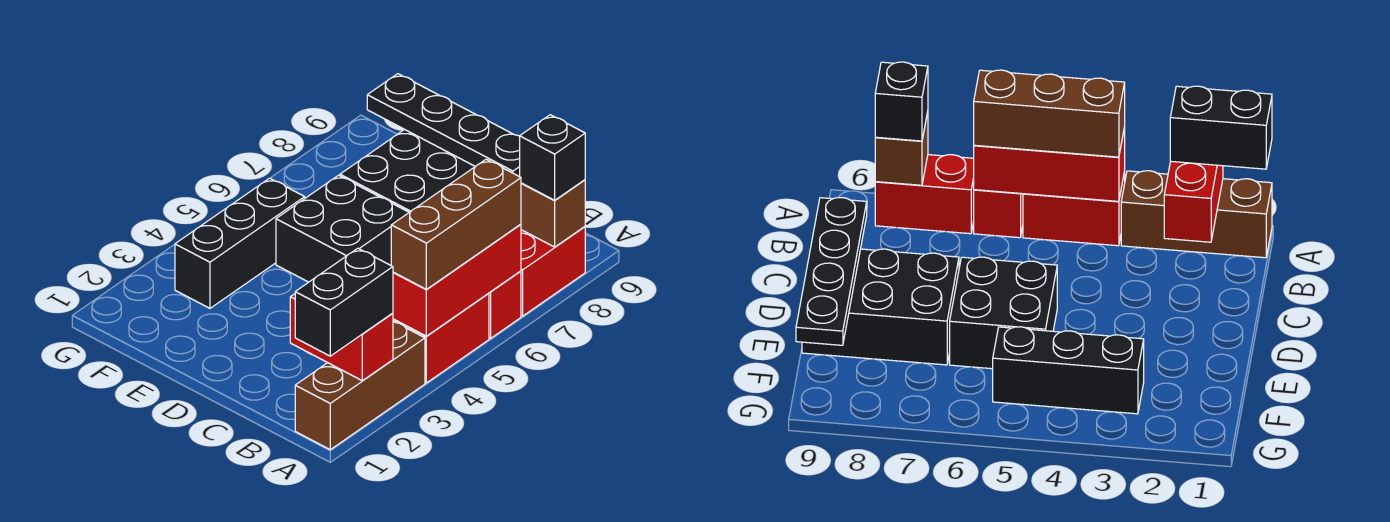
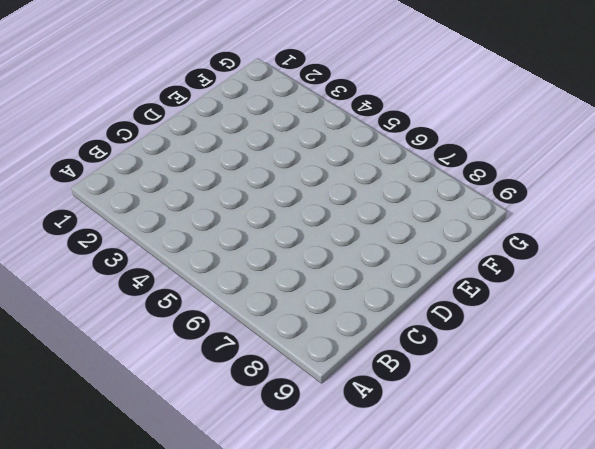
none -> brown brick A1:A3 level 1
none -> red brick A4:A5 level 1
none -> red brick A6 level 1

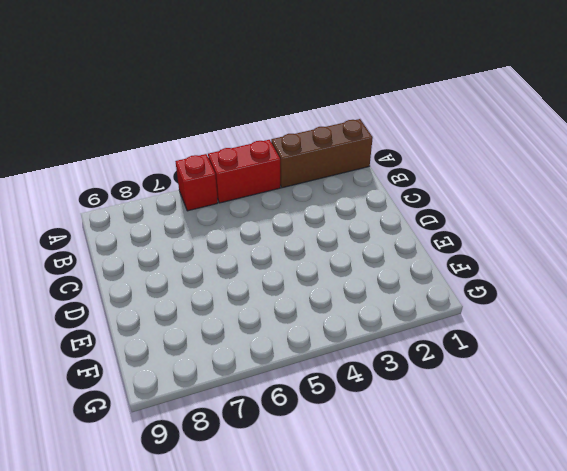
none -> red brick A7:A8 level 1
none -> black brick D5:E6 level 1
none -> black brick D7:E9 level 1

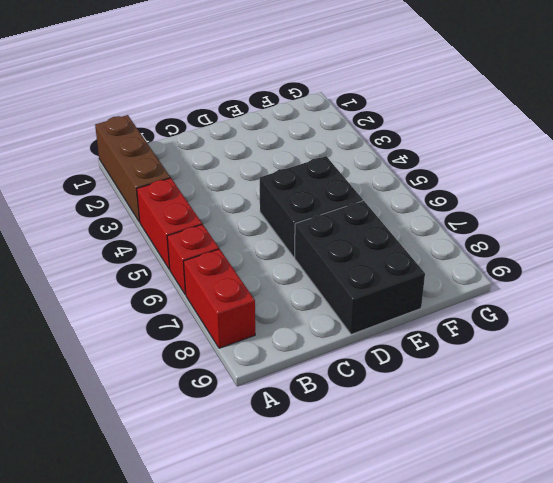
none -> black brick F3:F5 level 1
none -> red brick A2:B2 level 2
none -> red brick A4:A6 level 2

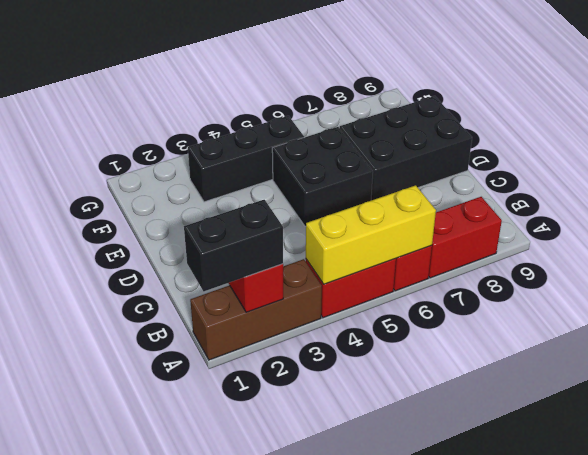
yellow brick A4:A6 level 2 -> red brick A4:A6 level 2
none -> brown brick A8 level 2
none -> black plate C9:F9 level 2
none -> brown brick A4:A6 level 3

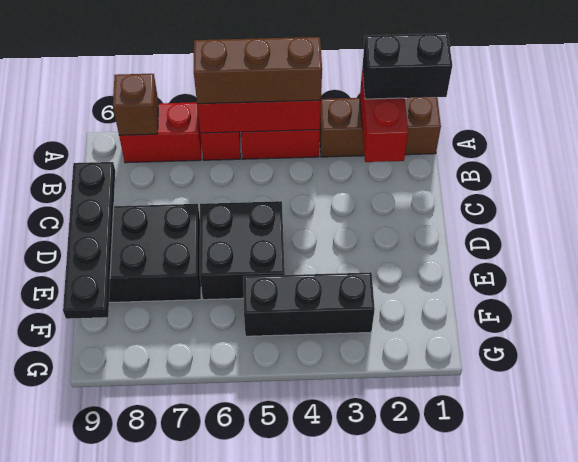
none -> black brick A8 level 3

